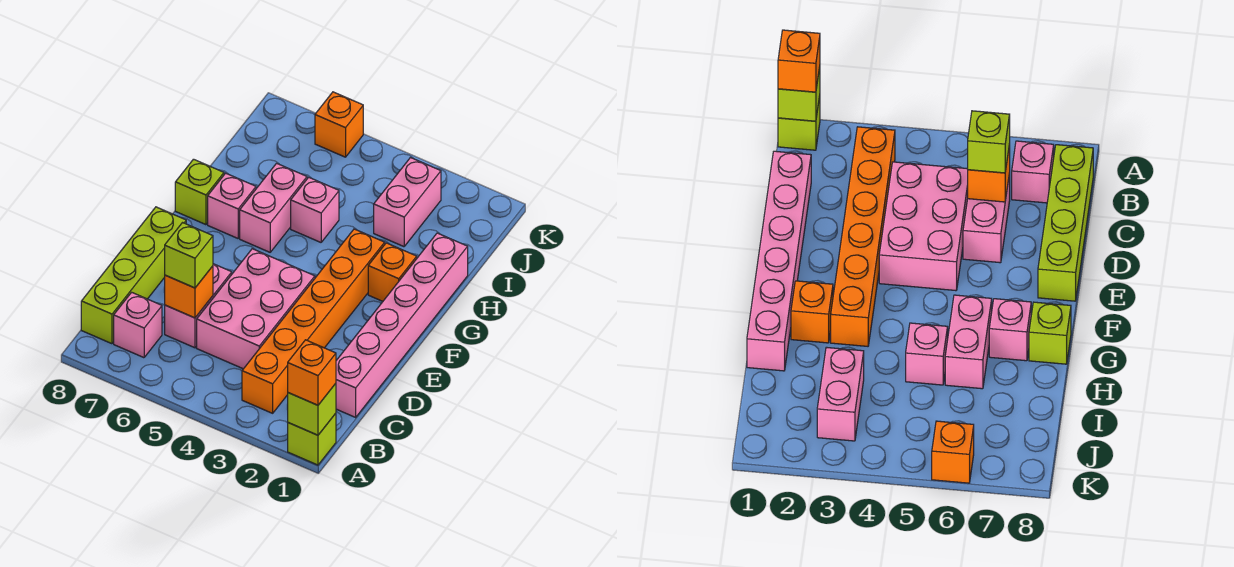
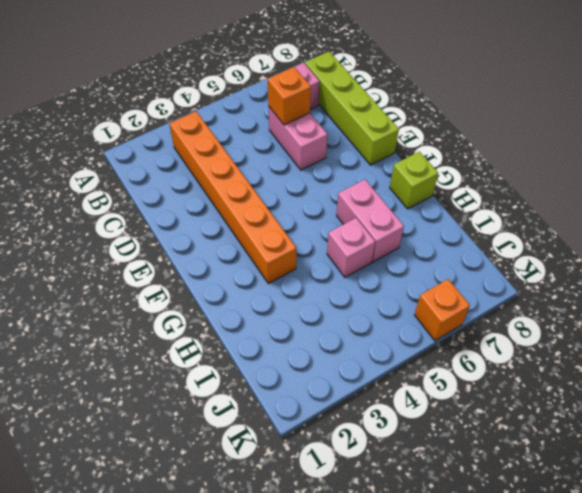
none -> lime brick A1 level 1
none -> pink brick C1:H1 level 1
none -> pink brick C4:E5 level 1

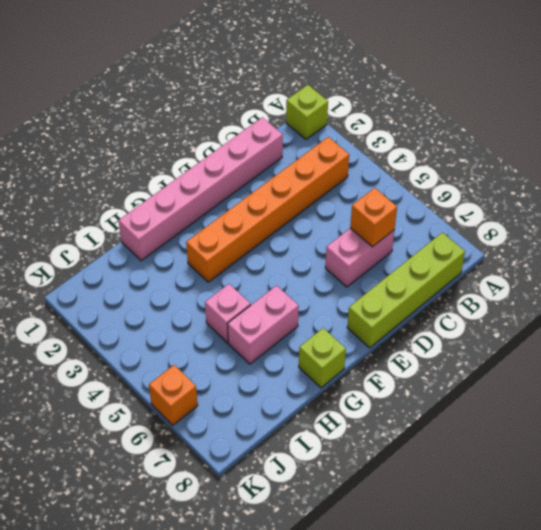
none -> pink brick B7 level 1
none -> pink brick C4:E5 level 1
none -> orange brick G2 level 1

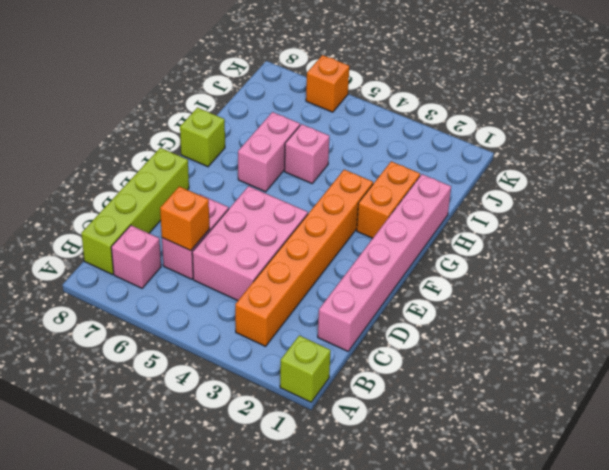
orange brick G2:H2 level 1 -> orange brick G2 level 1
none -> pink brick G7 level 1
none -> pink brick I3:J3 level 1
none -> lime brick A1 level 2

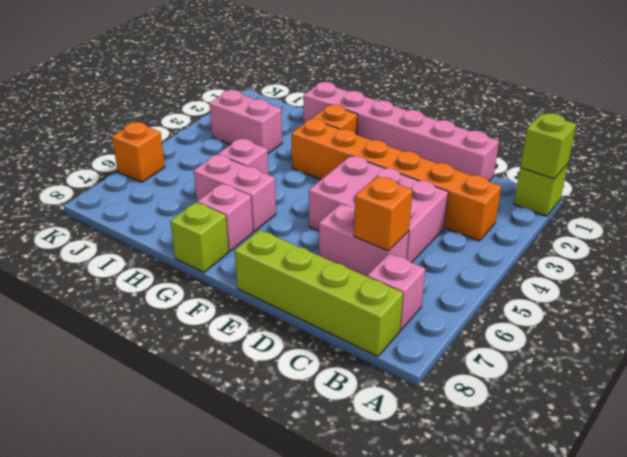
none -> orange brick A1 level 3
none -> lime brick C6 level 3

